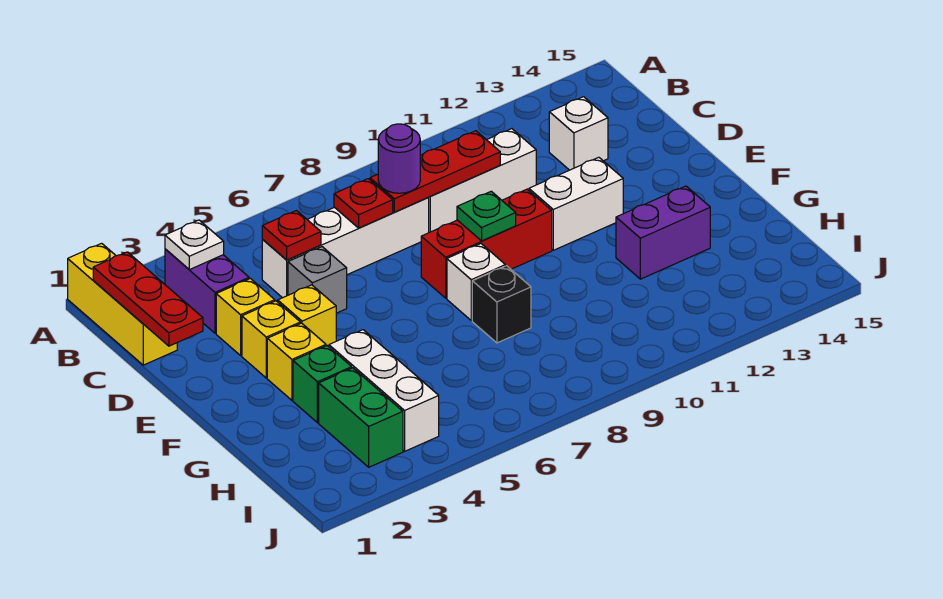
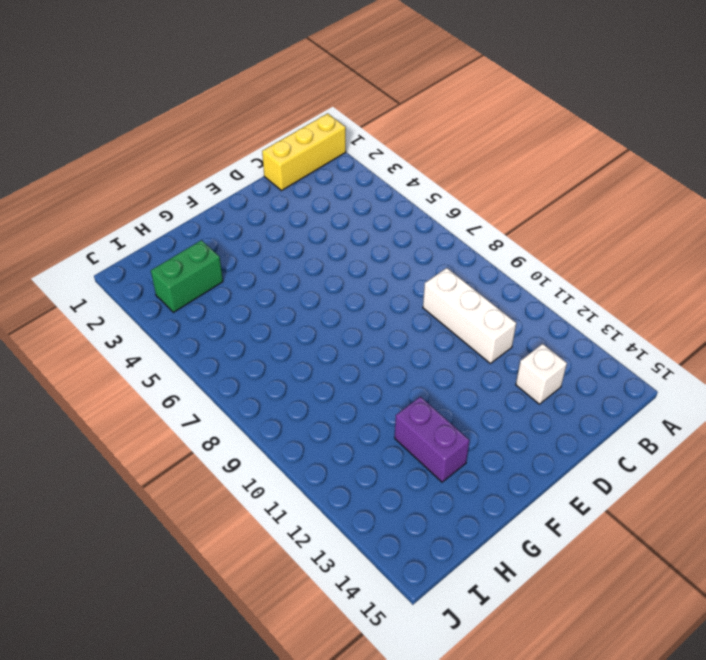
none -> purple brick B3:C3 level 1
none -> white brick C5:C8 level 1
none -> yellow brick D3 level 1

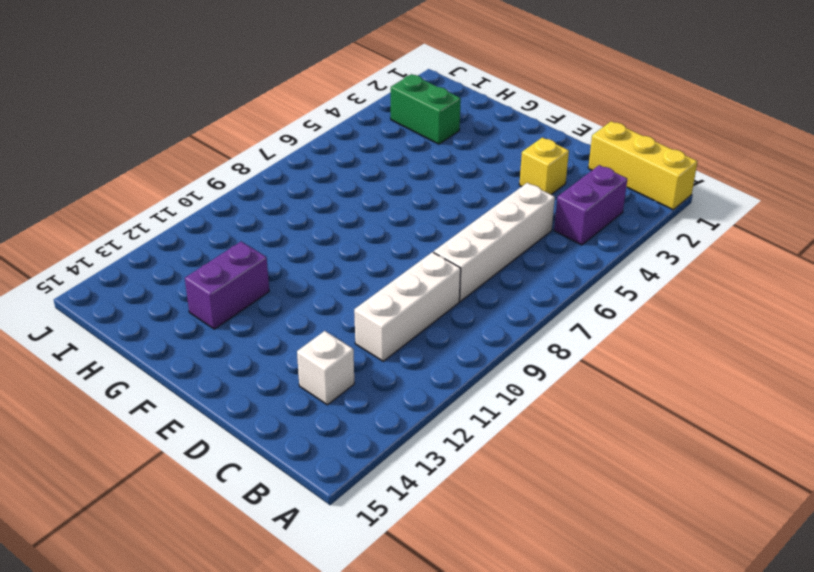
purple brick B3:B4 level 1 -> purple brick B3:C3 level 1
none -> grey brick D5 level 1
none -> yellow brick E3 level 1
none -> yellow brick E4 level 1

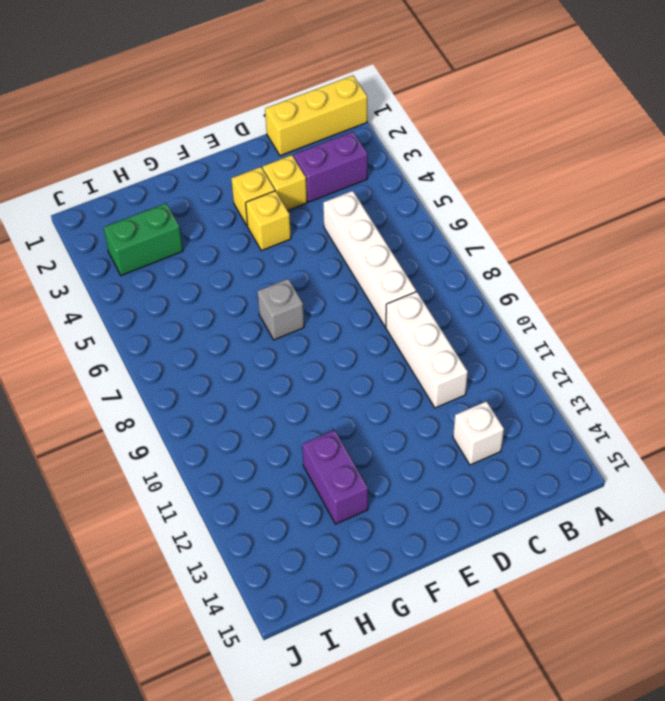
grey brick F7 level 1 -> grey brick D5 level 1
none -> red brick E8:E10 level 1
none -> white brick E11:E12 level 1
none -> yellow brick F3 level 1

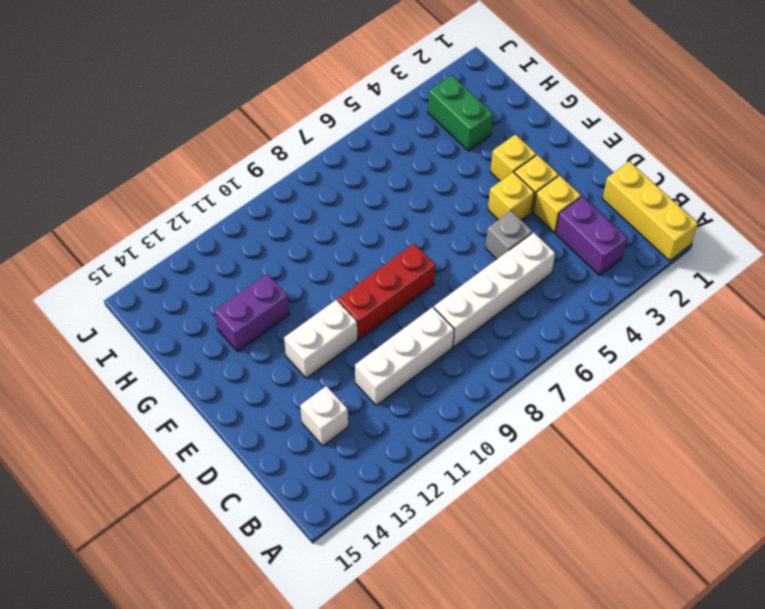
none -> white brick F8 level 1
none -> green brick G3 level 1
none -> white brick G4:I4 level 1

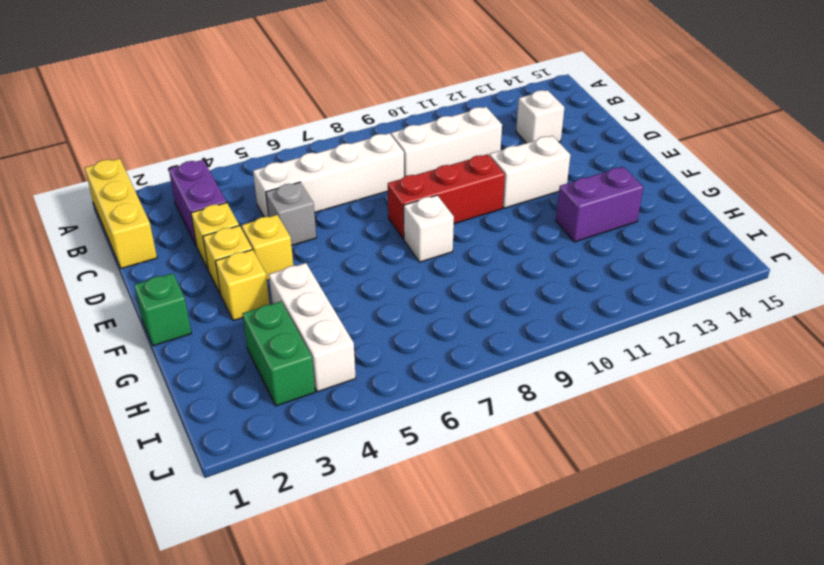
green brick F1 level 1 -> green brick G3 level 1
none -> black brick G8 level 1
none -> red plate B1:D1 level 2
none -> white plate B3 level 2

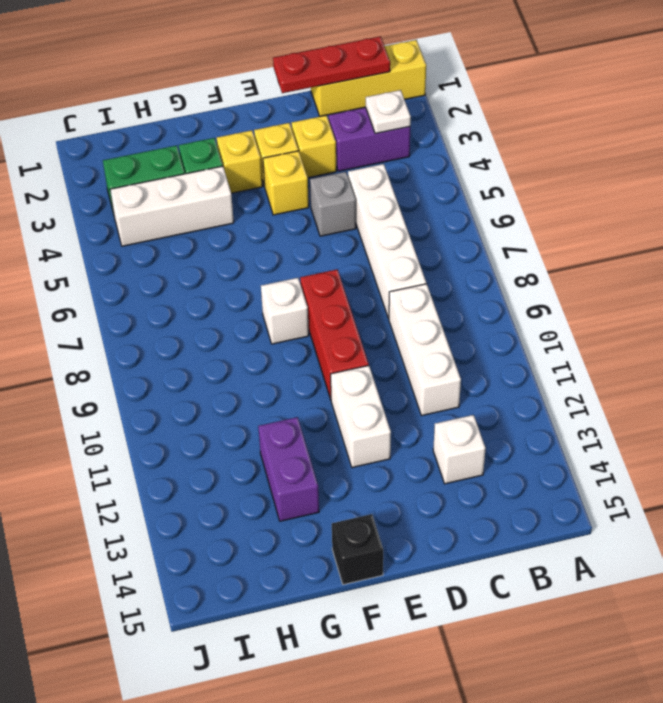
black brick F15 level 1 -> black brick G8 level 1
none -> red plate C5 level 2
none -> red plate C7 level 2
none -> red plate C8:C10 level 2

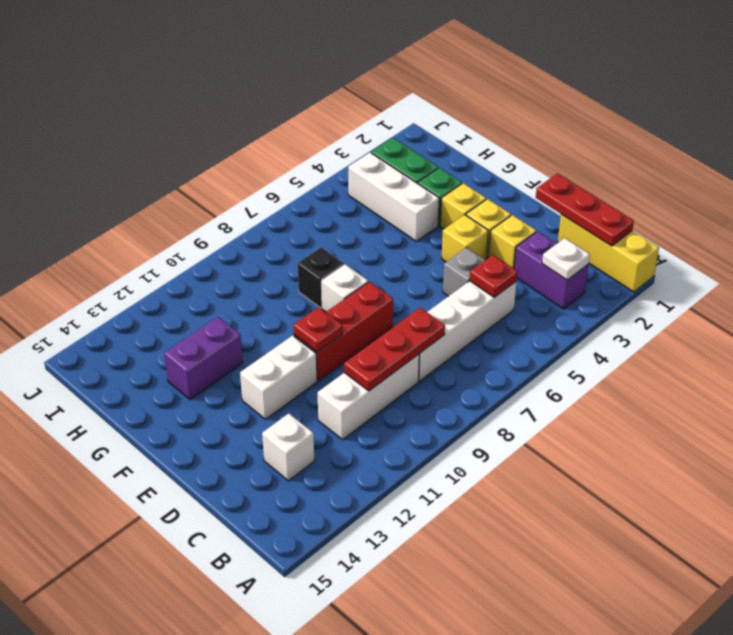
red plate E10 level 2 -> red plate C7 level 2
none -> green plate E9 level 2
none -> purple round brick C8 level 3

